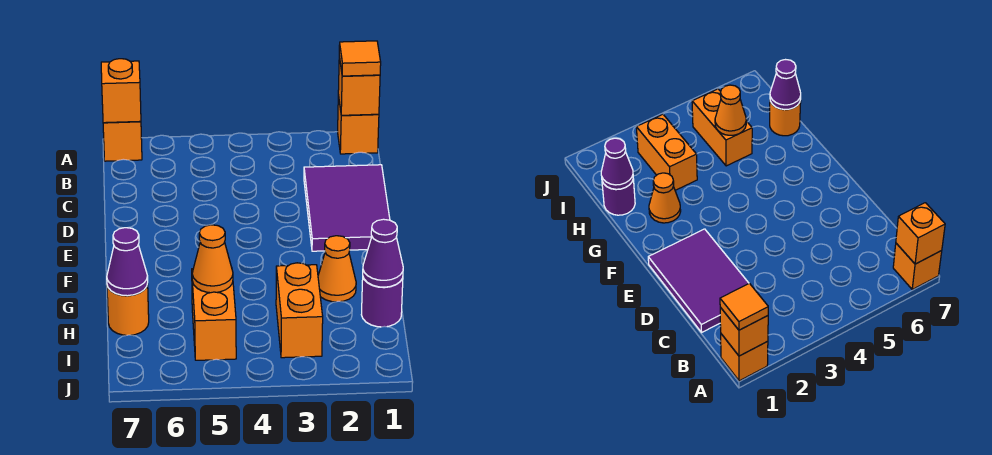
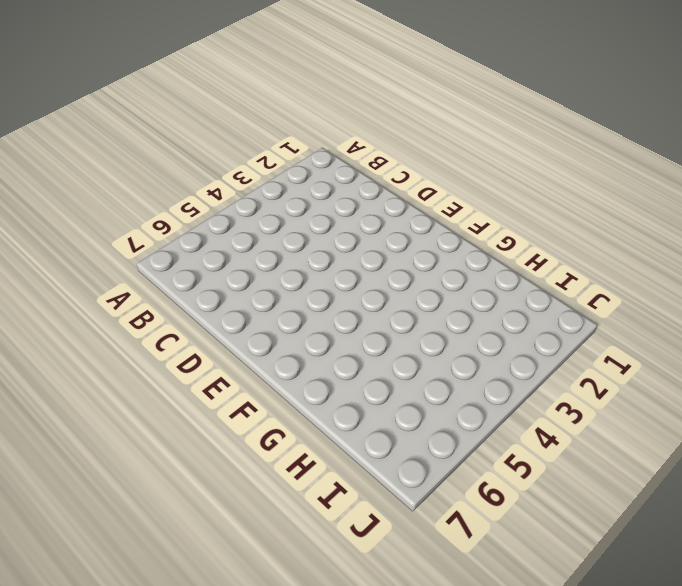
none -> orange brick A1 level 1
none -> orange brick A7 level 1
none -> purple tile C1:E2 level 1

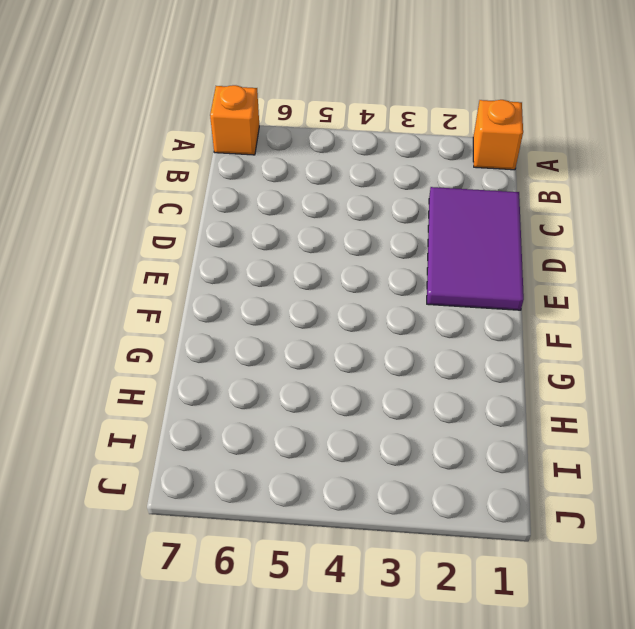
none -> orange cone G2 level 1
none -> purple round brick H1 level 1
none -> orange brick H3:I3 level 1

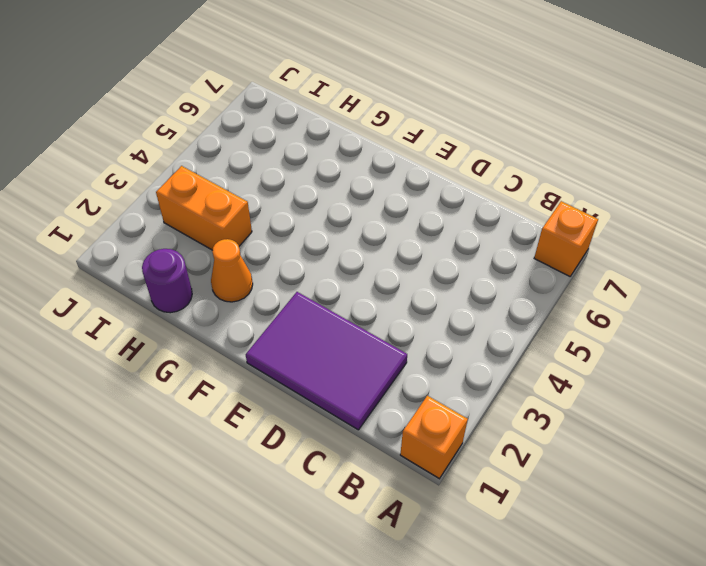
none -> orange brick H5:I5 level 1
none -> orange round brick H7 level 1
none -> orange brick A1 level 2

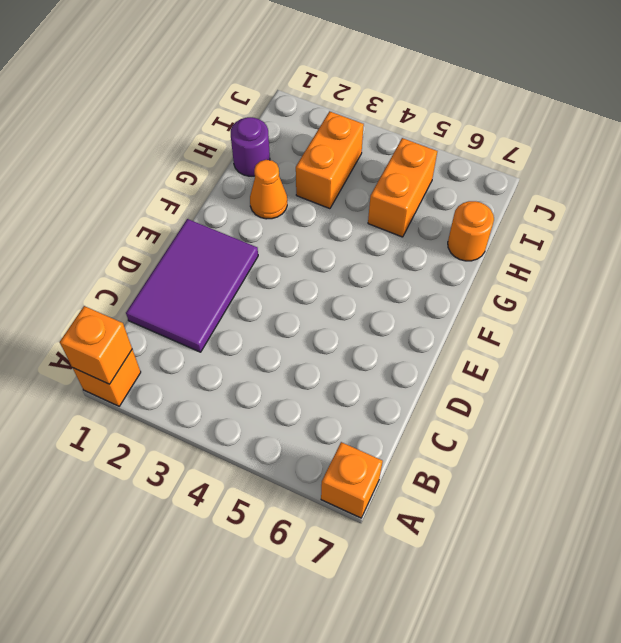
none -> orange brick A7 level 2
none -> purple cone H1 level 2
none -> orange cone H5 level 2

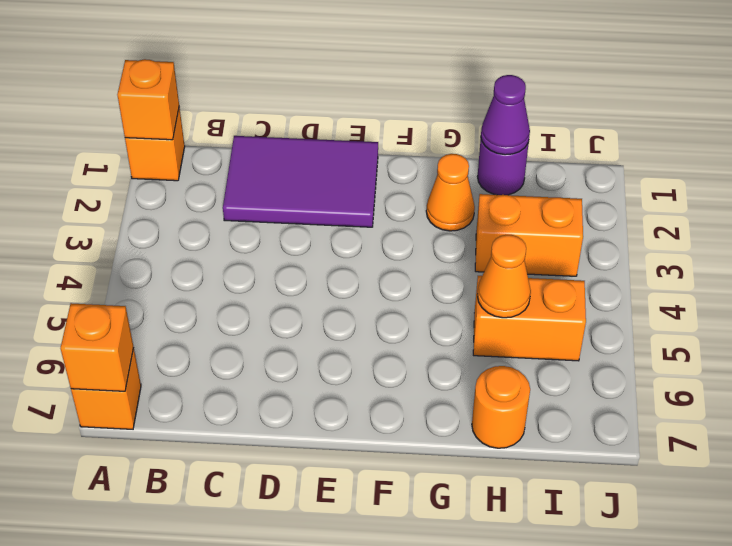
none -> purple cone H7 level 2
none -> orange tile A1 level 3

